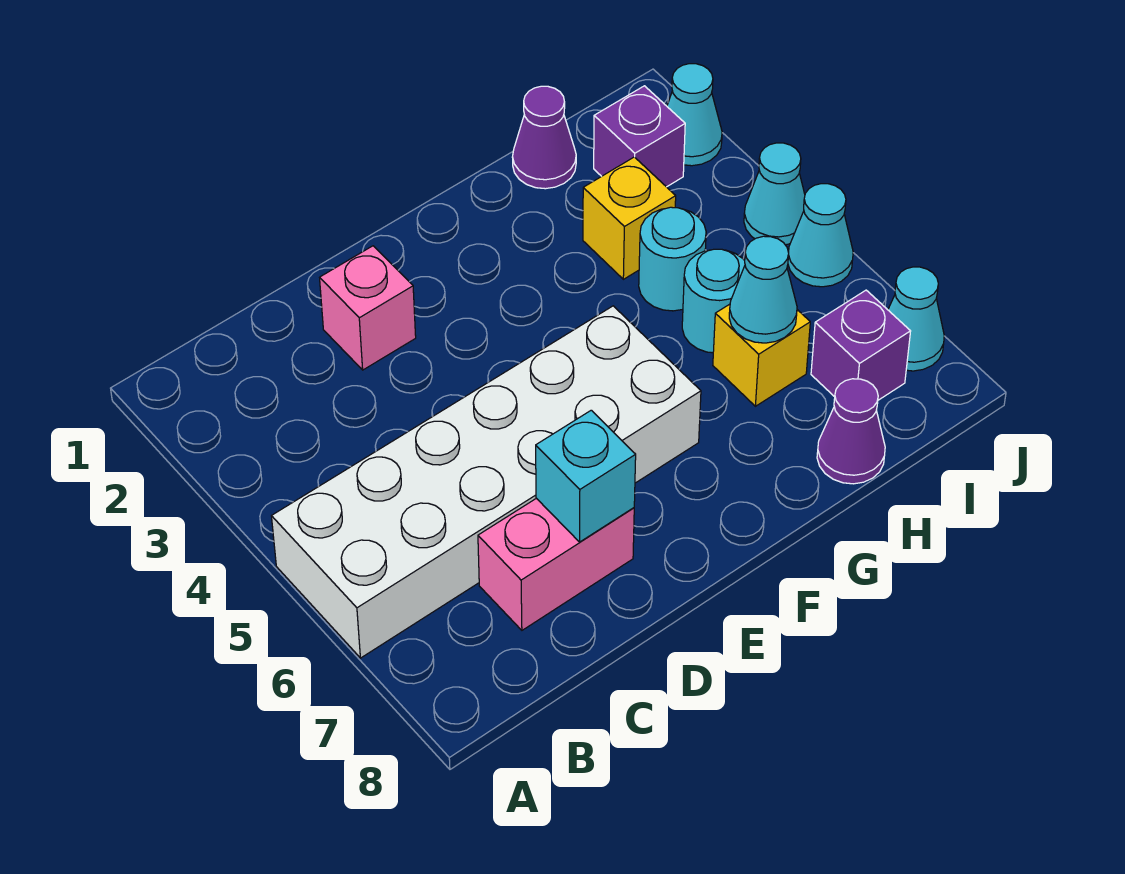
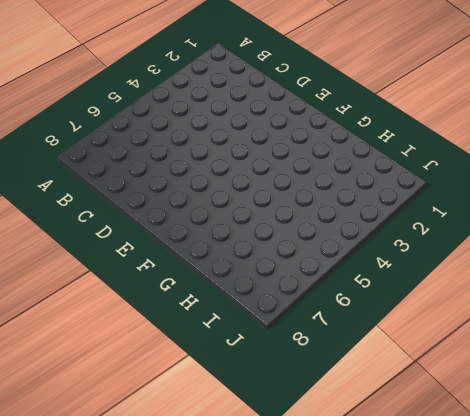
none -> white brick A5:F6 level 1
none -> pink brick C7:D7 level 1
none -> pink brick D2 level 1

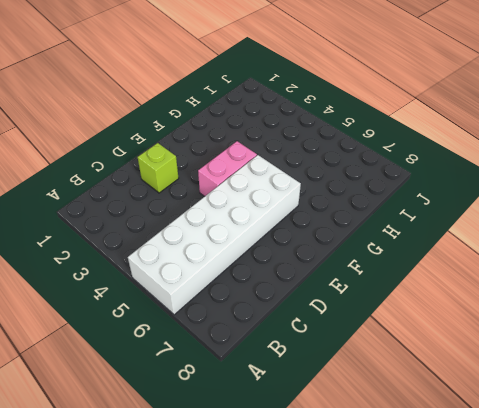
lime brick D2 level 1 -> pink brick D2 level 1
pink brick E4:F4 level 1 -> pink brick C7:D7 level 1
none -> purple cone H1 level 1
none -> yellow brick H3 level 1
none -> cyan round brick H4 level 1

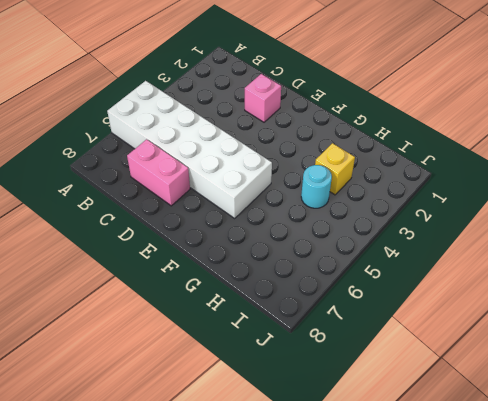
none -> purple cone H1 level 1
none -> cyan round brick H5 level 1
none -> yellow brick H6 level 1

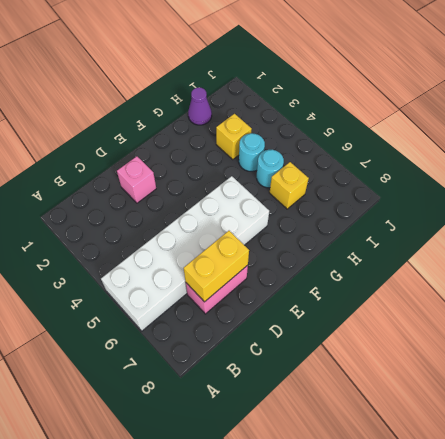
yellow brick C7:D7 level 2 -> cyan brick D7 level 2
none -> purple cone H8 level 1
none -> purple brick I2 level 1
none -> purple brick I7 level 1

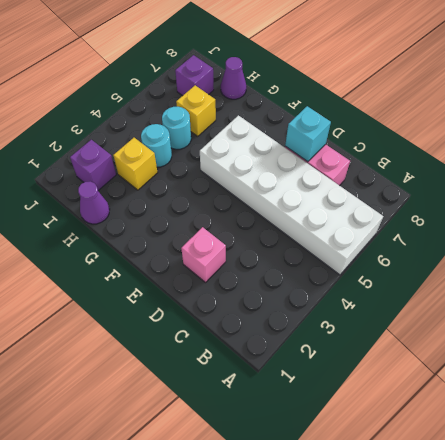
none -> cyan cone J2 level 1
none -> cyan cone J4 level 1
none -> cyan cone J5 level 1

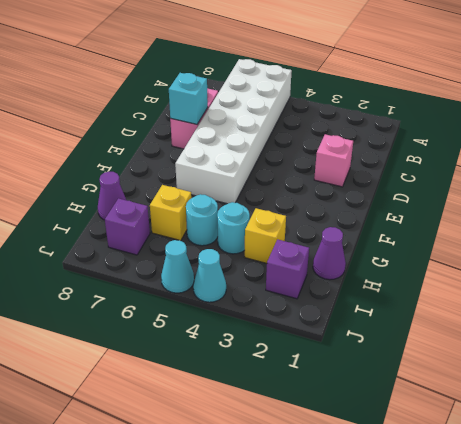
none -> cyan cone J2 level 1
none -> cyan cone J7 level 1
none -> cyan cone H6 level 2

